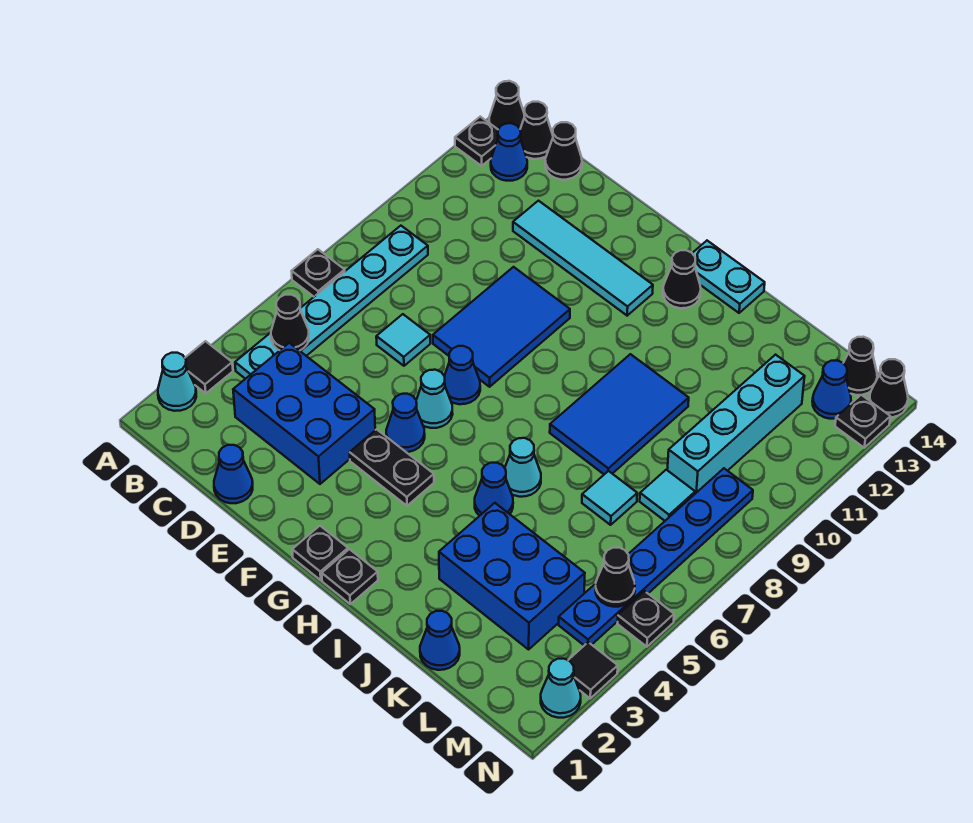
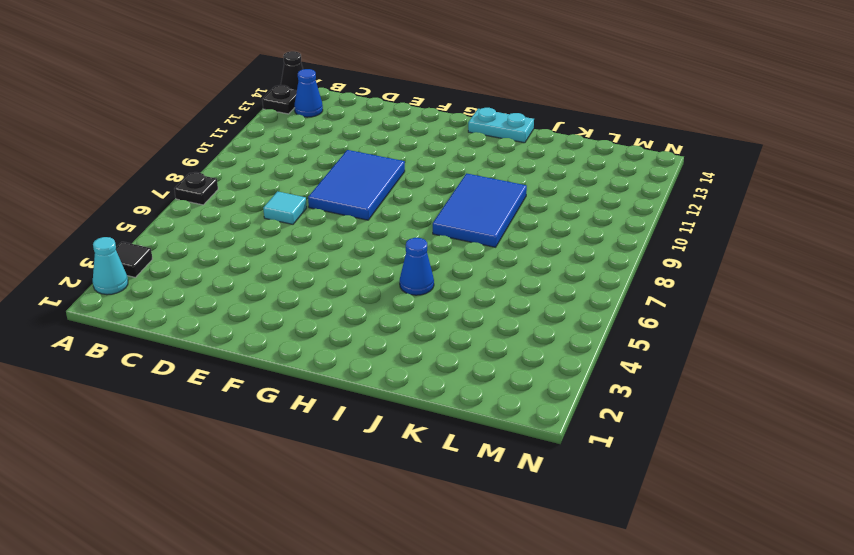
none -> cyan plate B4:B9 level 1
none -> black cone B14 level 1
none -> blue brick C3:E4 level 1
none -> black cone C14 level 1

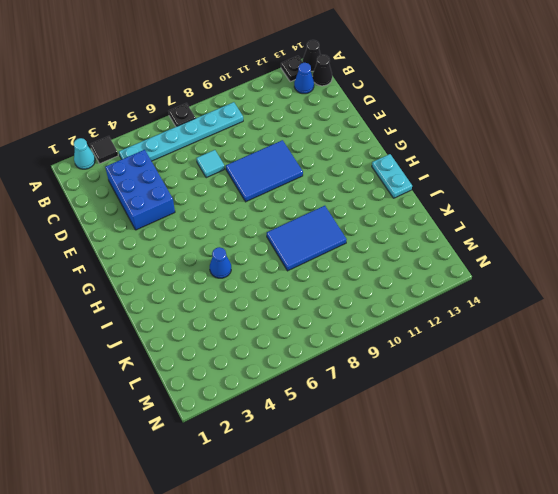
none -> black cone C14 level 1
none -> blue cone D1 level 1
none -> cyan tile D12:G12 level 1
none -> black plate F4:G4 level 1

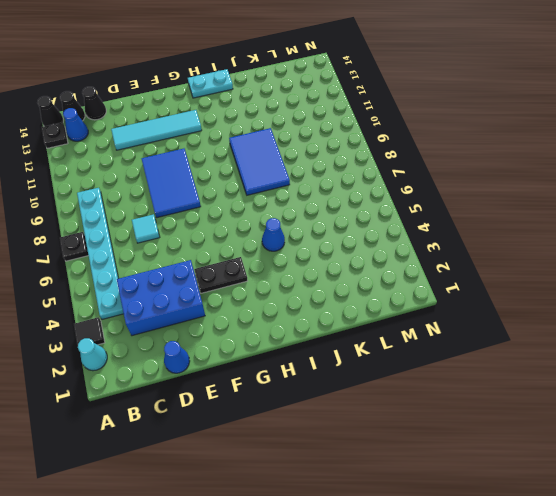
none -> blue cone F5 level 1
none -> cyan cone F6 level 1
none -> blue cone F7 level 1
none -> black plate G1 level 1

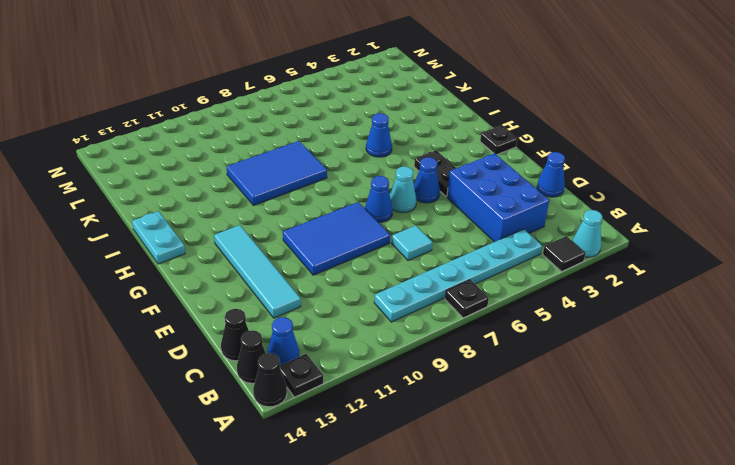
none -> black plate H1 level 1
none -> black cone H13 level 1
none -> cyan cone I6 level 1
none -> blue brick J3:L4 level 1

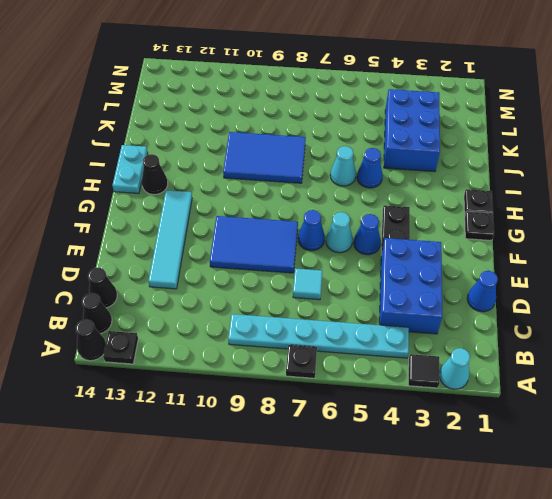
none -> blue cone B13 level 1
none -> blue cone K1 level 1
none -> cyan tile K7 level 1
none -> cyan tile L8 level 1

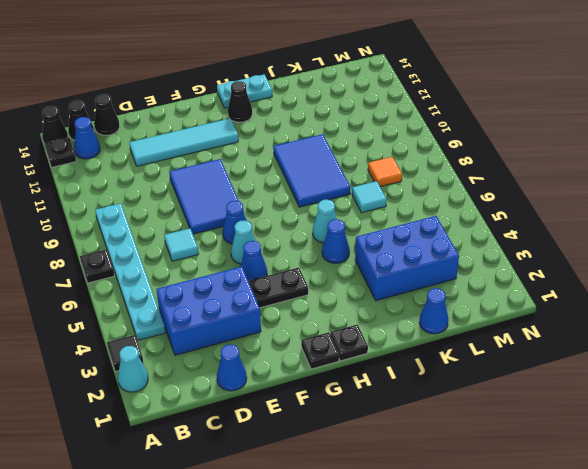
orange tile L8 level 1 -> cyan tile L8 level 1
none -> cyan brick L9:L12 level 1
none -> blue plate M4:M9 level 1
none -> blue cone M13 level 1
none -> black cone M14 level 1

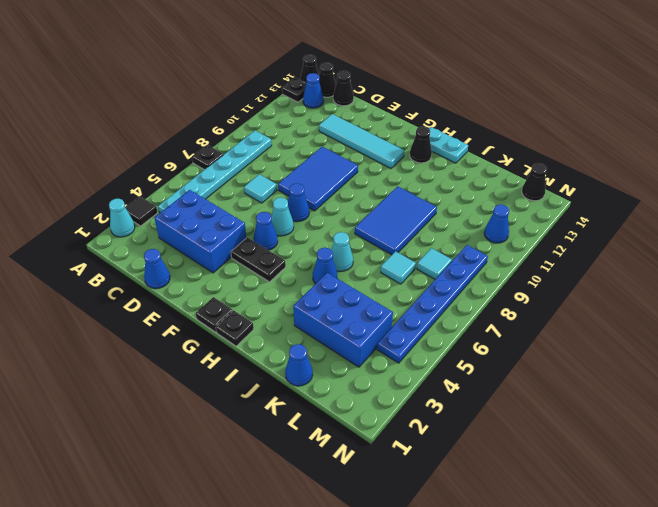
blue cone M11 level 1 -> blue cone M13 level 1
none -> cyan brick L9:L12 level 1
none -> cyan cone N2 level 1
none -> black tile N3 level 1
none -> black plate N5 level 1

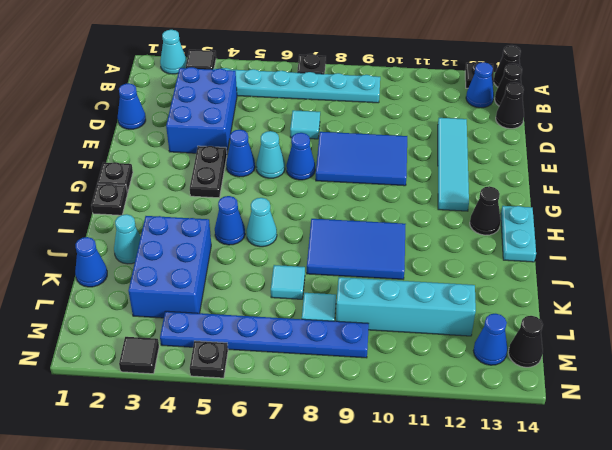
cyan cone J2 level 1 -> cyan cone N2 level 1
none -> black plate N13 level 1
none -> black cone N14 level 1
none -> black cone B5 level 2
none -> black cone M5 level 2

